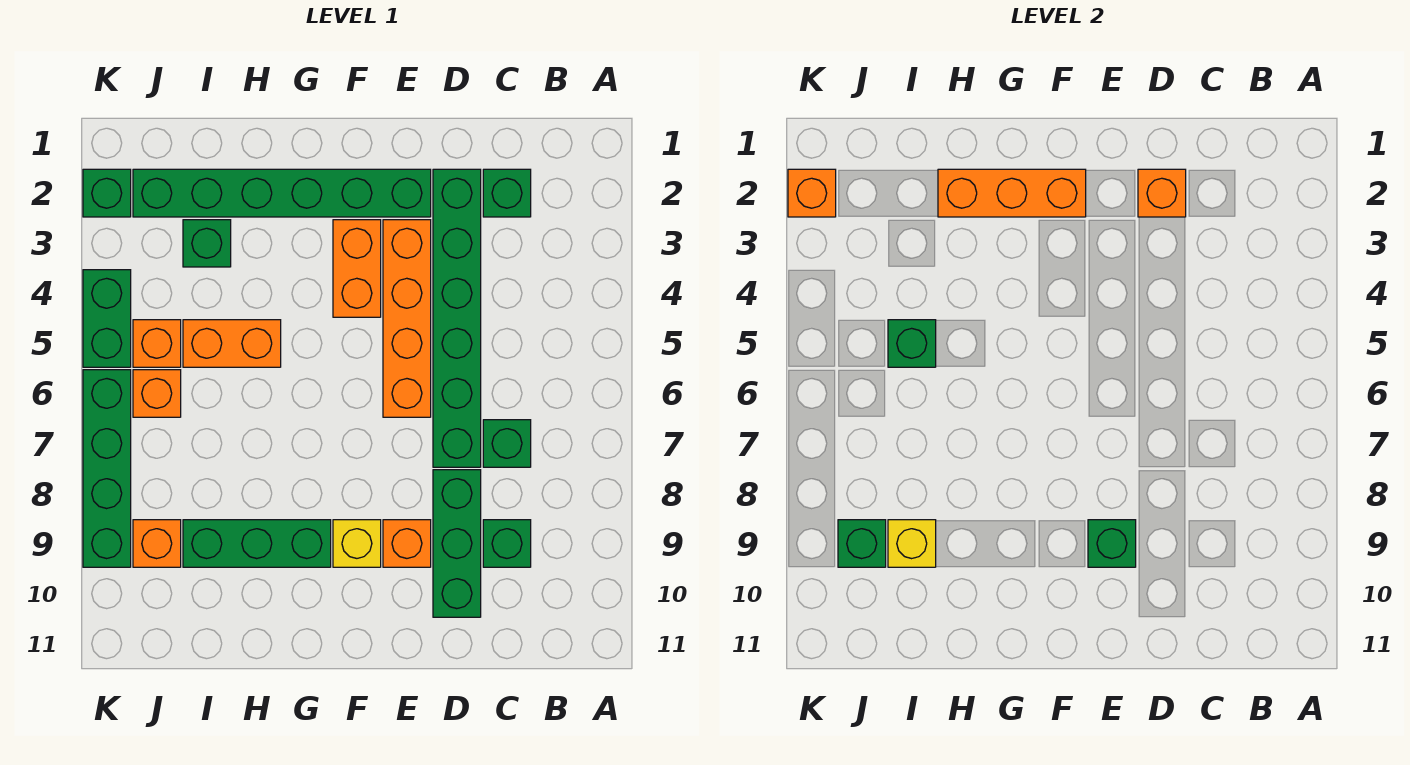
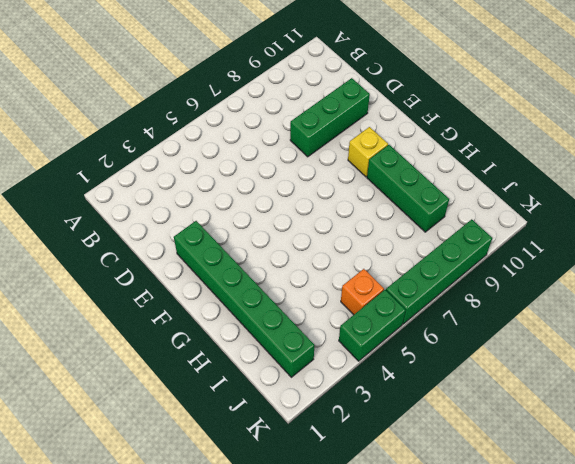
none -> green brick C2 level 1
none -> green brick C7 level 1
none -> green brick C9 level 1

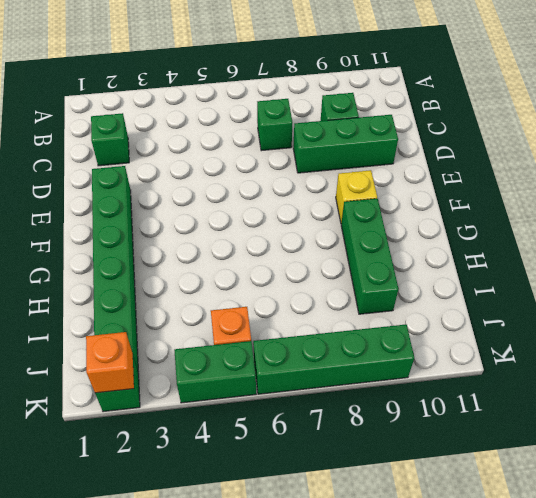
none -> green brick D2:D7 level 1
none -> orange brick E3:E6 level 1
none -> orange brick E9 level 1

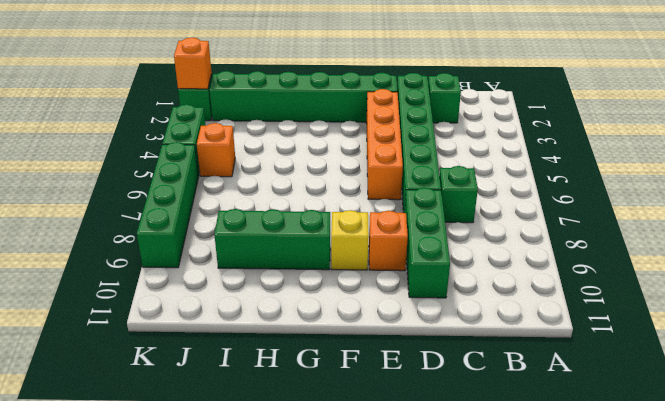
none -> green brick C9 level 1
none -> orange brick F3:F4 level 1
none -> orange brick H5:I5 level 1

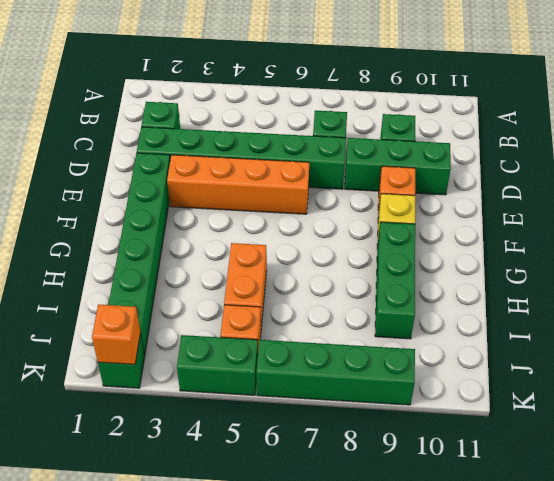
none -> orange brick F3:F4 level 1
none -> green brick I3 level 1
none -> orange brick J6 level 1

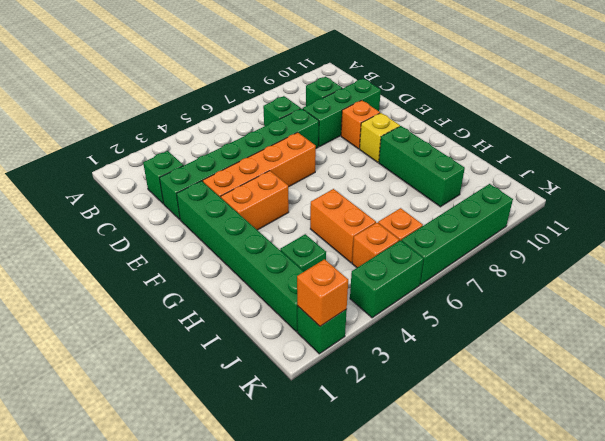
none -> orange brick J9 level 1
none -> orange brick D2 level 2
none -> green brick E9 level 2

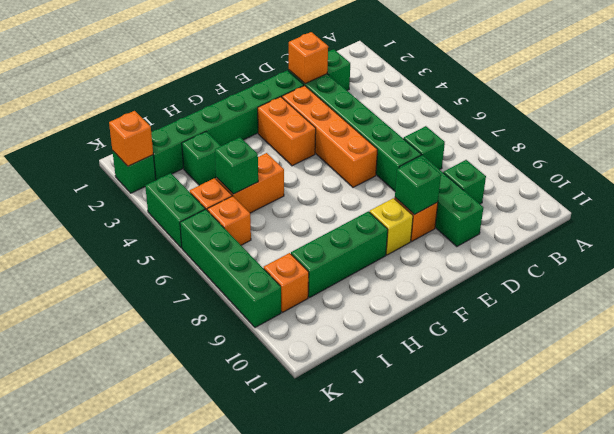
none -> orange brick F2:H2 level 2
none -> yellow brick I9 level 2
none -> green brick J9 level 2

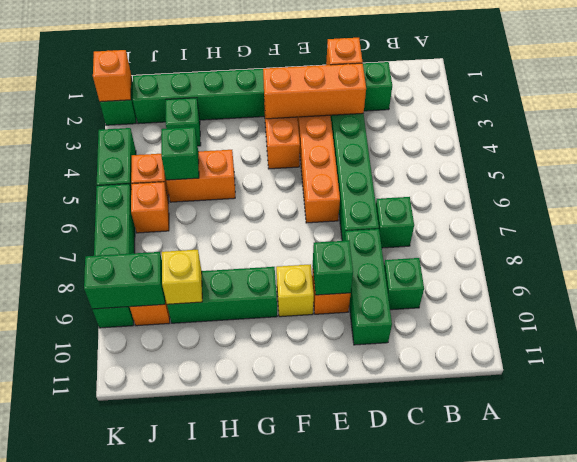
orange brick D3:F3 level 2 -> orange brick F2:H2 level 2
green brick J9:K9 level 2 -> green brick J9 level 2

